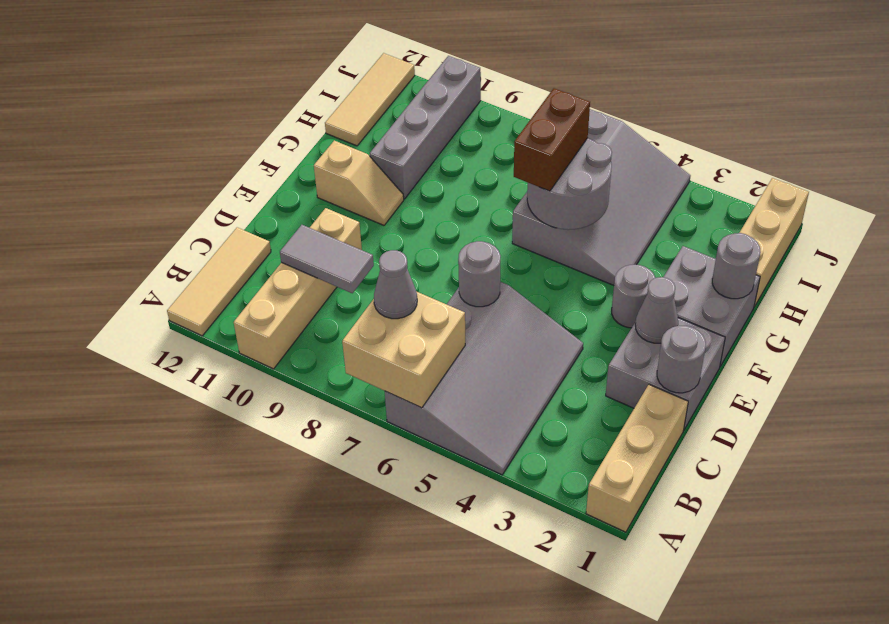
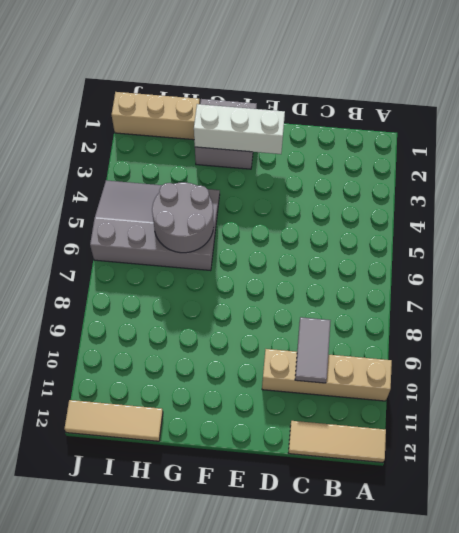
white brick E2:G2 level 2 -> grey cone E2 level 2
none -> tan brick A1:C1 level 1
none -> grey slope A4:D6 level 1 top 6
none -> grey brick D1:E2 level 1

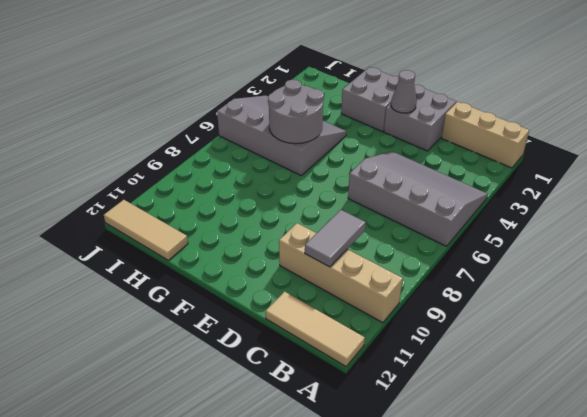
none -> grey round brick F3 level 1
none -> tan slope F10:F11 level 1 top 11
none -> grey brick G10:J10 level 1

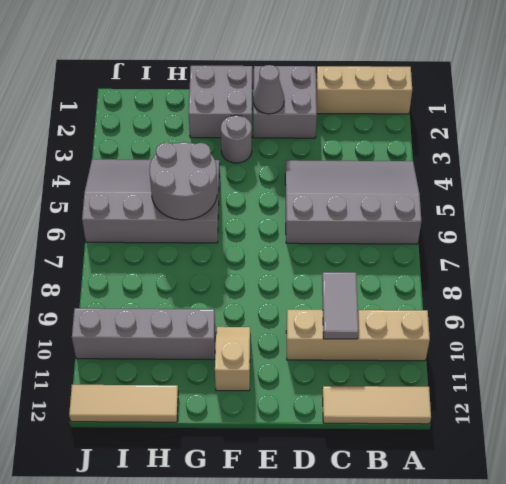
none -> tan brick H1:J1 level 1
none -> tan brick A6:B7 level 2
none -> grey round brick D1 level 2

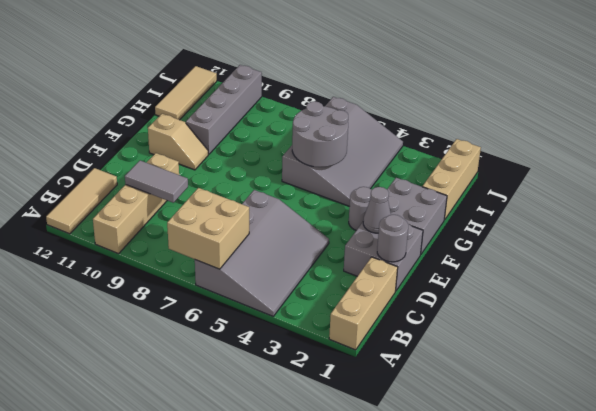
none -> grey round brick D6 level 2
none -> grey round brick G1 level 2
none -> grey cone B7 level 3

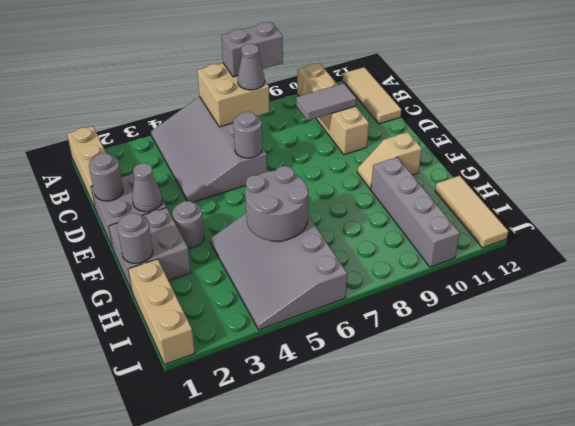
grey brick A7:A8 level 3 -> none
none -> brown brick G6:H6 level 3

